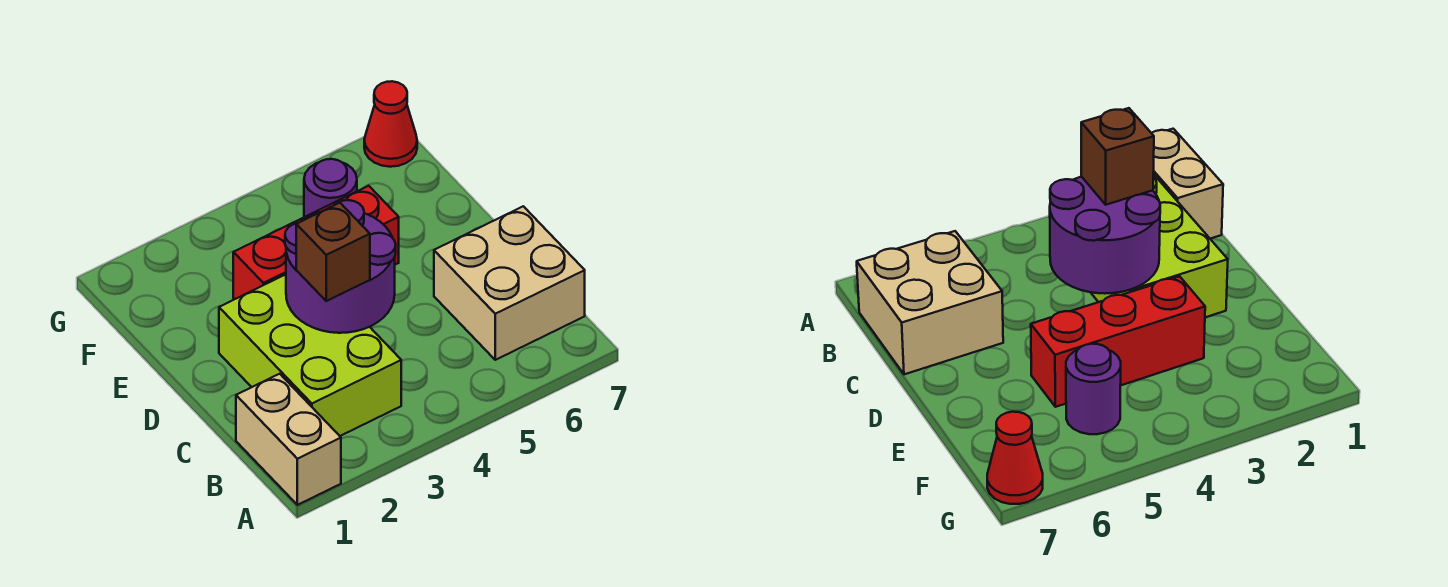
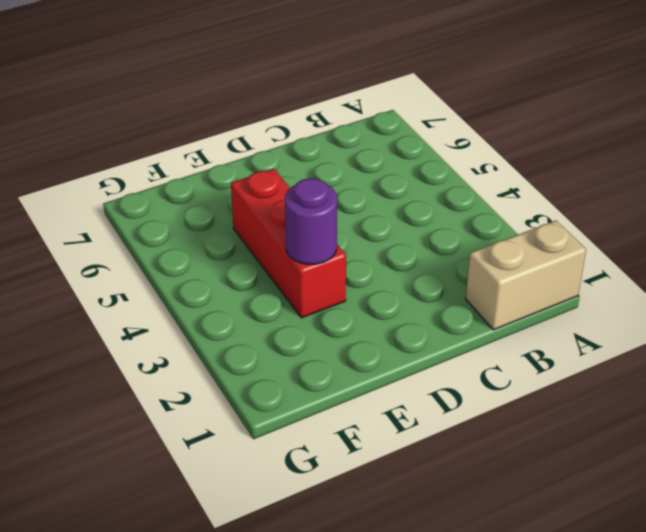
purple round brick E3 level 2 -> purple round brick F5 level 1
none -> lime brick B2:D3 level 1
none -> tan brick B6:C7 level 1

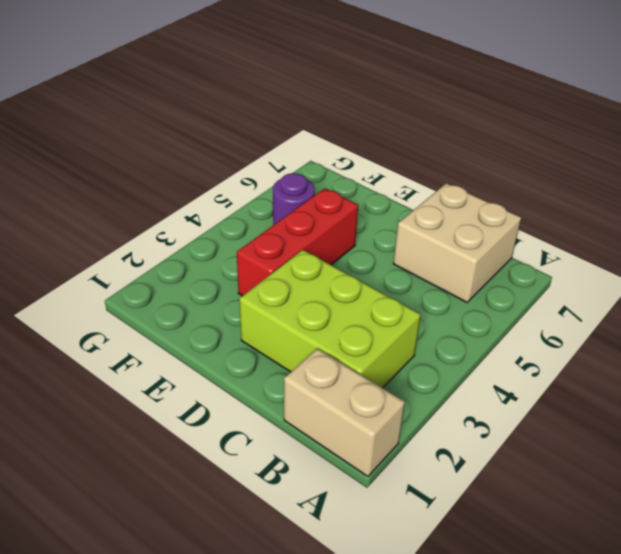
none -> red cone G7 level 1
none -> purple round brick C3:D4 level 2

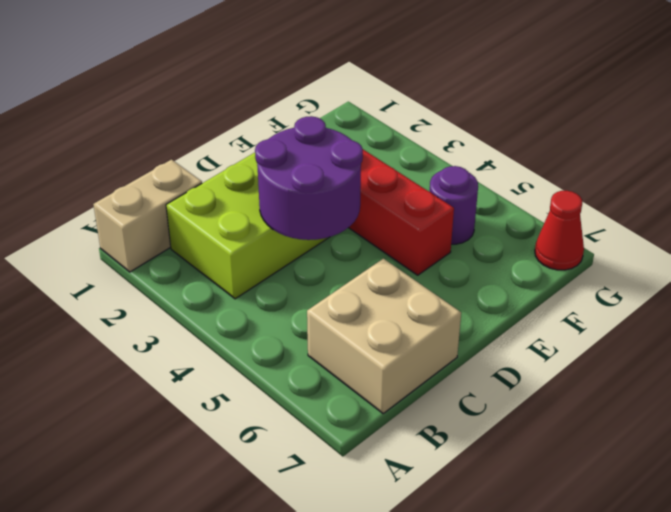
none -> brown brick C3 level 3

